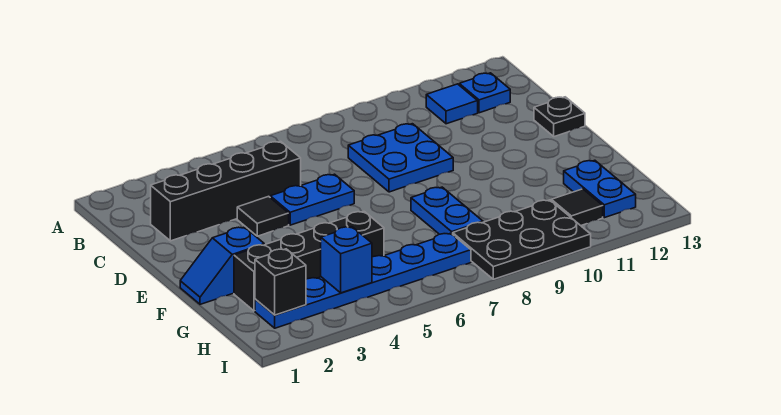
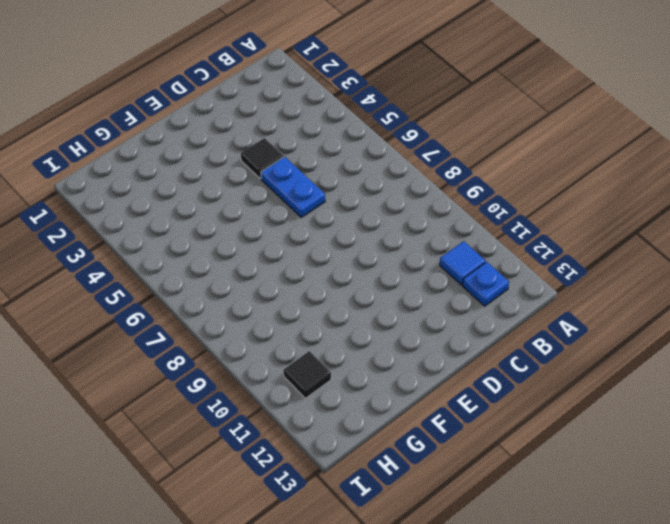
none -> black brick C2:C5 level 1
none -> blue plate C8:D9 level 1
none -> black plate D13 level 1

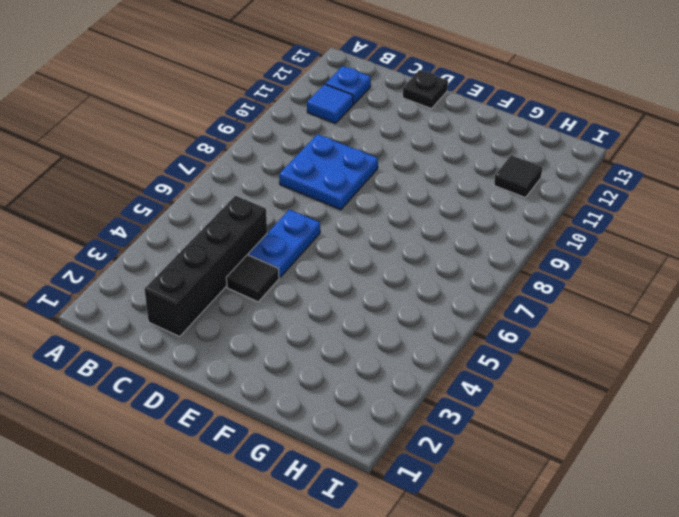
none -> blue slope F1:F2 level 1 top 2
none -> blue plate F8:G8 level 1
none -> black brick G2:G5 level 1

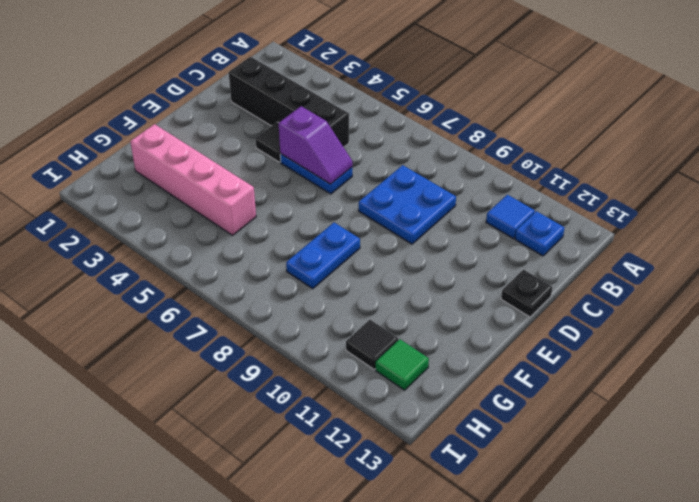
purple slope D5:D6 level 2 top 5 -> none
pink brick G2:G5 level 1 -> black brick G2:G5 level 1
green tile H12 level 1 -> blue plate G12:H12 level 1
none -> blue slope F1:F2 level 1 top 2
none -> blue plate H2:H7 level 1
none -> black plate H8:I10 level 1

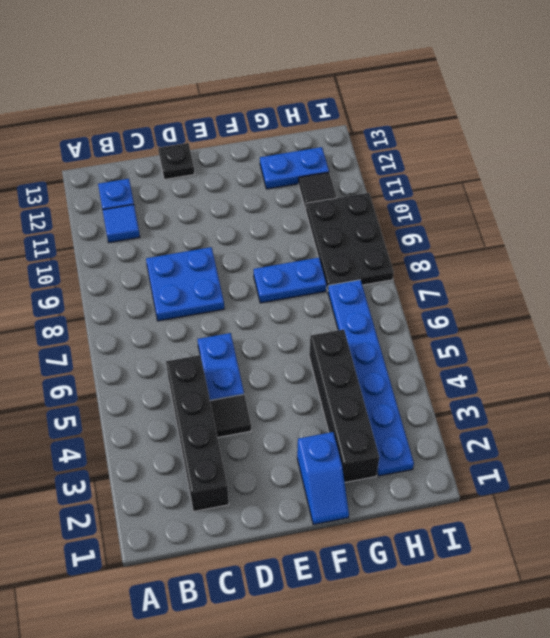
none -> black brick H2 level 2
none -> blue brick H4 level 2

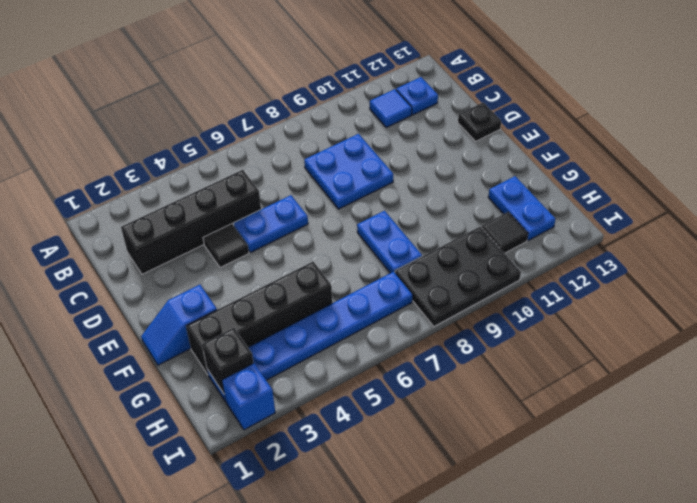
blue brick I2 level 1 -> blue brick H4 level 2

